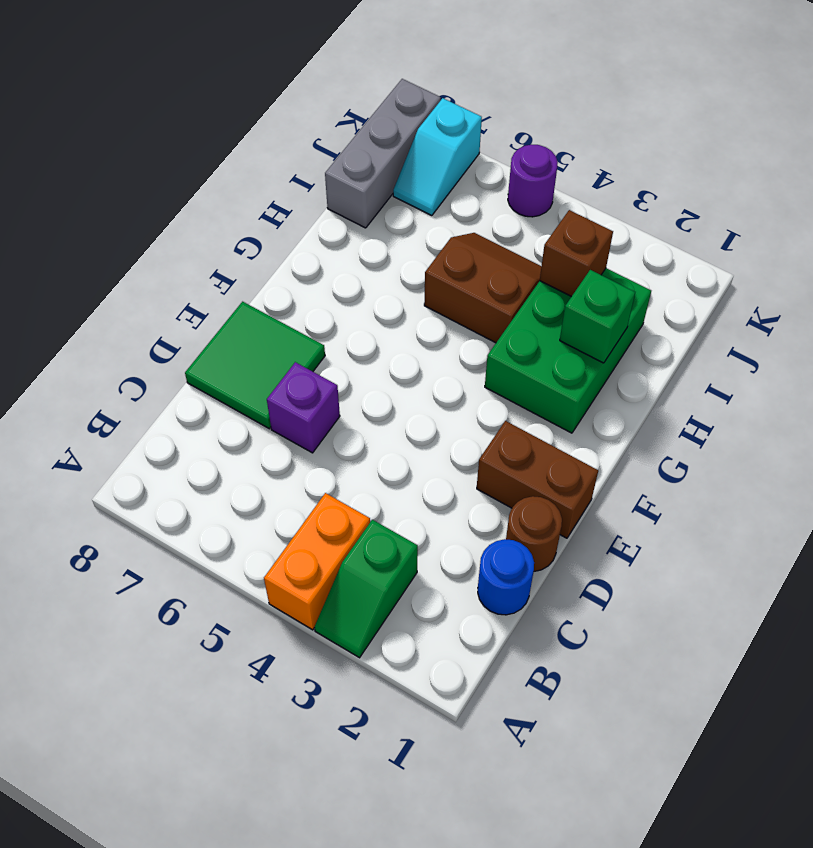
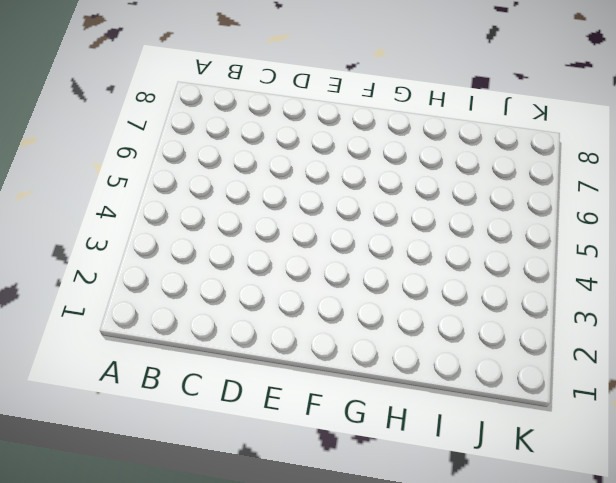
none -> green slope A3:B3 level 1 top B
none -> orange brick A4:B4 level 1
none -> blue round brick C1 level 1

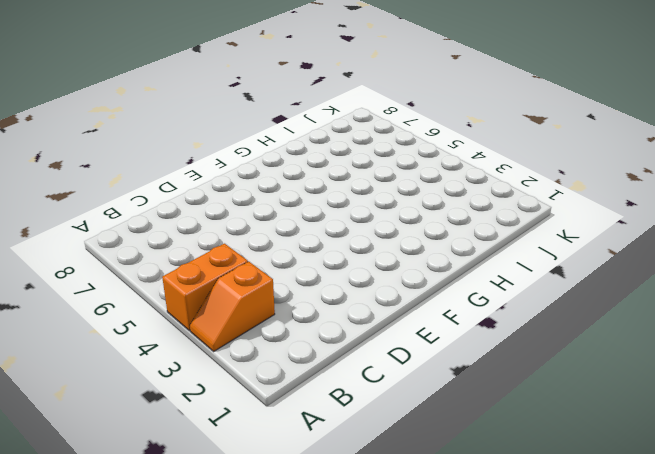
orange slope A3:B3 level 1 top B -> green slope A3:B3 level 1 top B
none -> blue round brick C1 level 1
none -> brown round brick D1 level 1
none -> purple brick D6 level 1

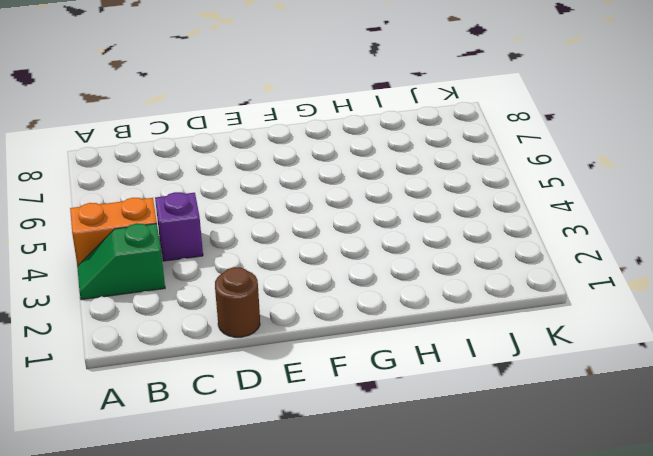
purple brick C4 level 1 -> purple brick D6 level 1
none -> blue round brick C1 level 1
none -> green tile D7:E8 level 1
none -> brown brick E1:E2 level 1

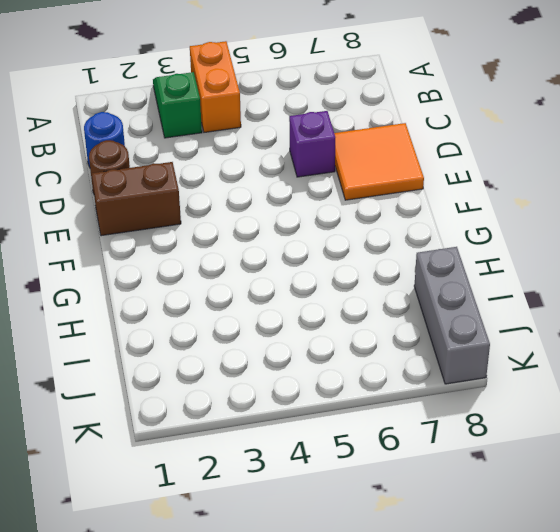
orange tile D7:E8 level 1 -> green tile D7:E8 level 1
none -> green brick G2:I3 level 1
none -> brown slope H4:I5 level 1 top H
none -> cyan slope J7:K7 level 1 top K

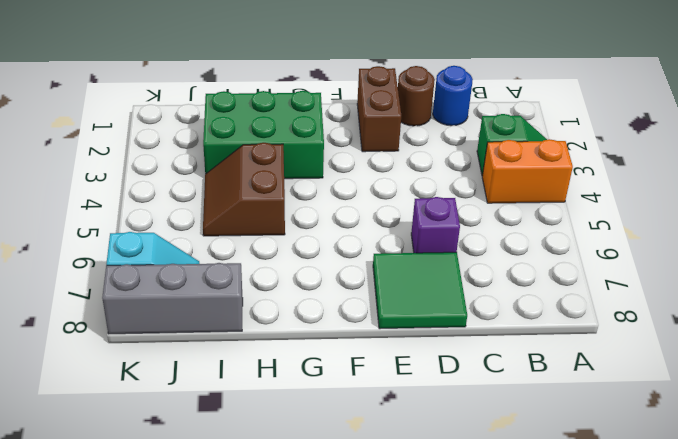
none -> purple round brick K5 level 1
none -> green brick H2 level 2
none -> brown brick I3 level 2

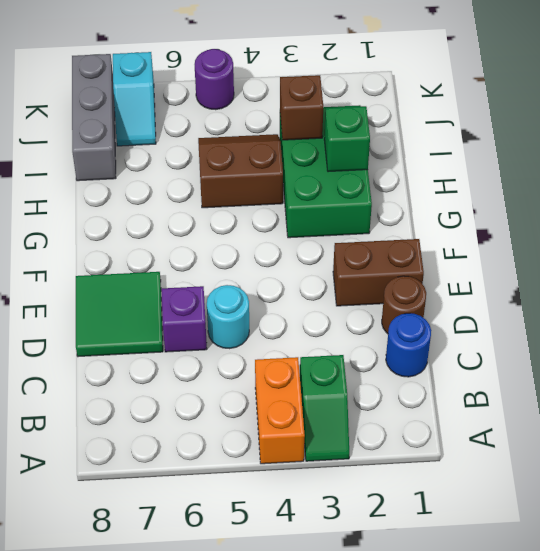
cyan round brick D5 level 1 -> none

